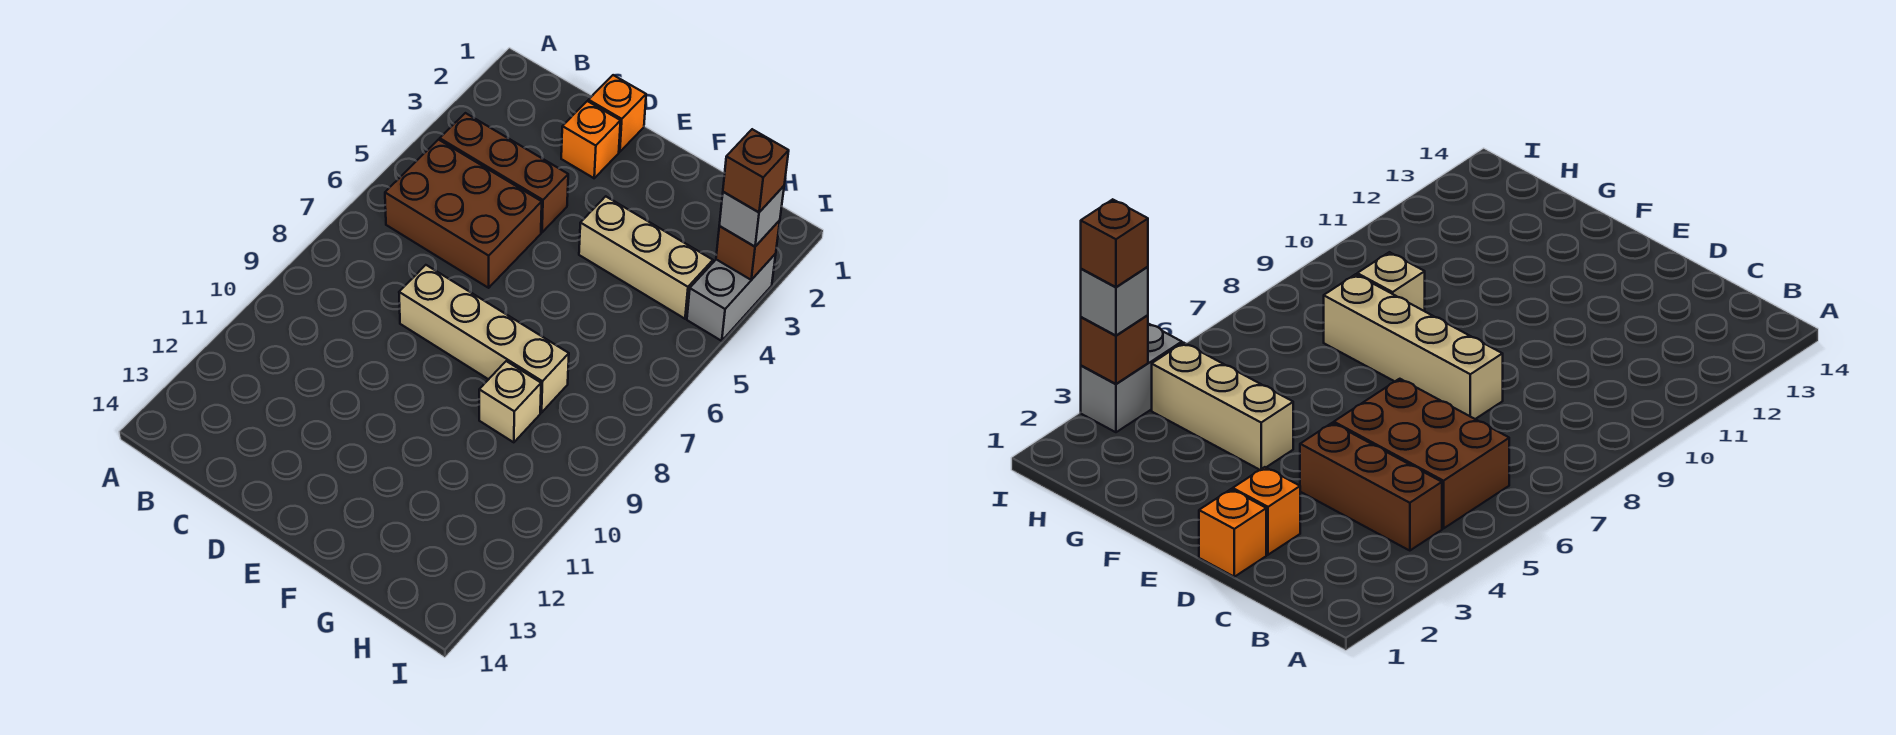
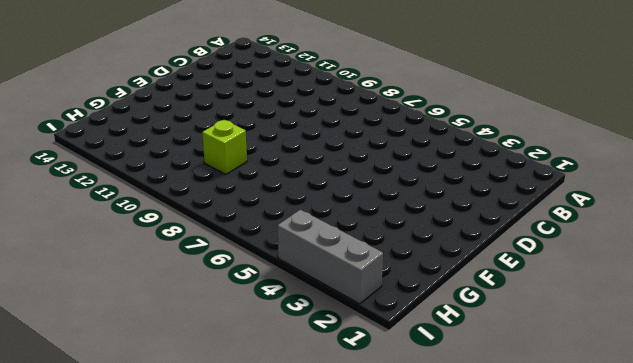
lime brick G9 level 1 -> tan brick G9 level 1
grey brick I2:I4 level 1 -> grey brick I3:I4 level 1
none -> brown brick B4:D4 level 1
none -> brown brick B5:D6 level 1

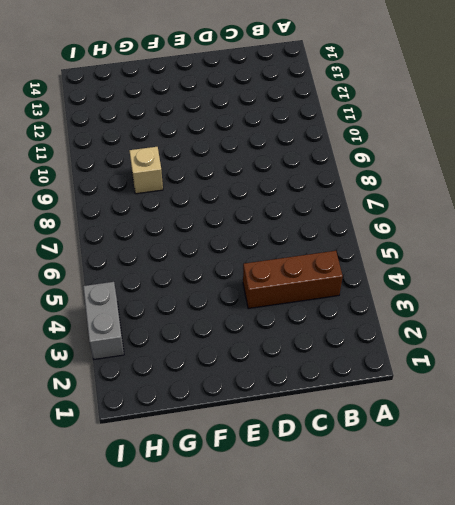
none -> brown brick B5:D6 level 1
none -> orange brick D1 level 1

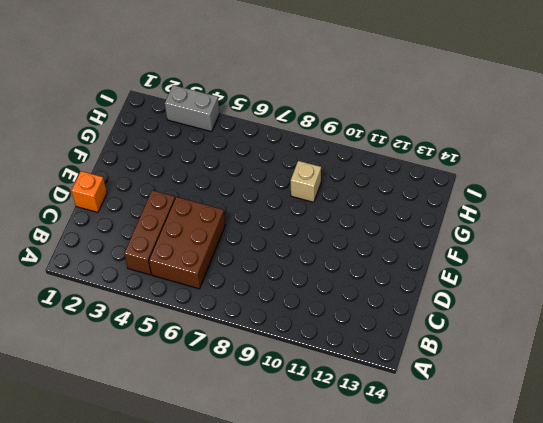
none -> orange brick D2 level 1
none -> tan brick D8:G8 level 1

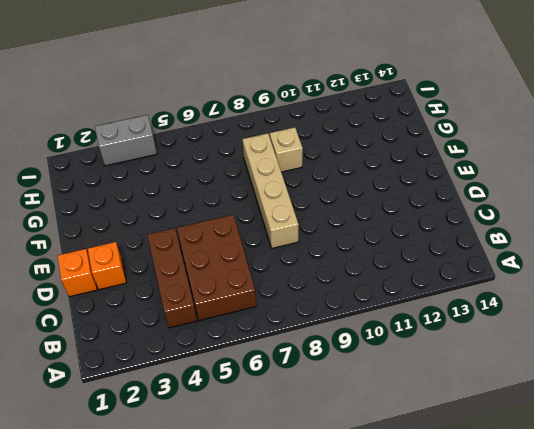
none -> tan brick F4:H4 level 1
none -> brown brick I3 level 2

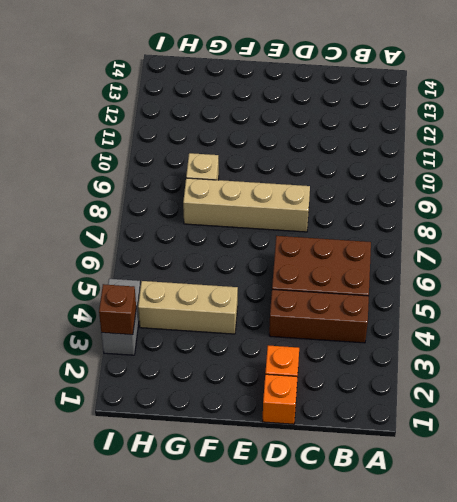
none -> grey brick I3 level 3
none -> brown brick I3 level 4

